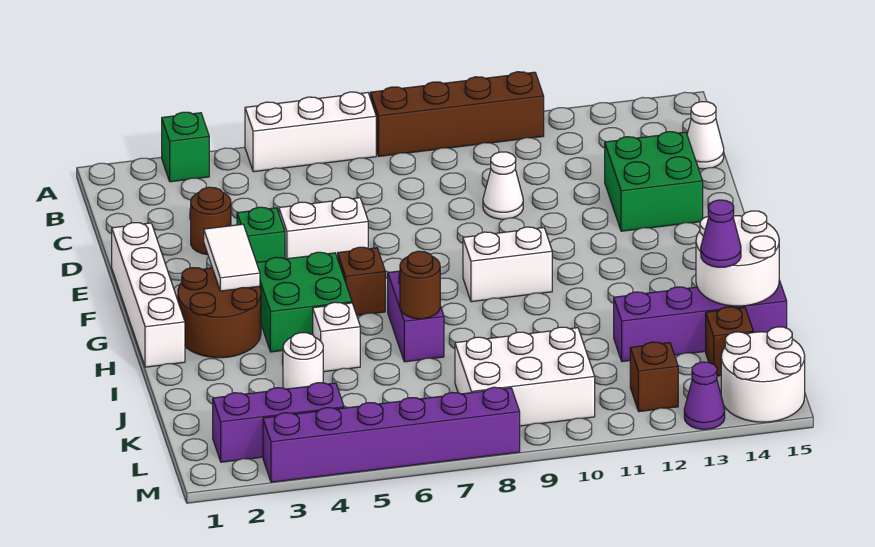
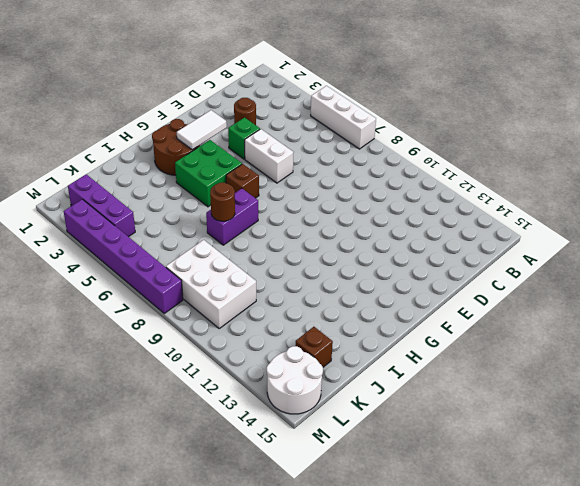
none -> green brick A3 level 1
none -> brown brick A8:A11 level 1
none -> white cone C15 level 1

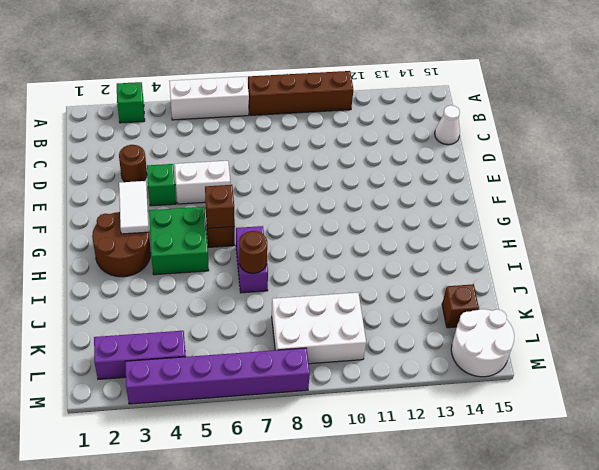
brown brick G6 level 2 -> brown brick L12 level 1
none -> white cone D10 level 1
none -> green brick D13:E14 level 1
none -> white brick E1:H1 level 1

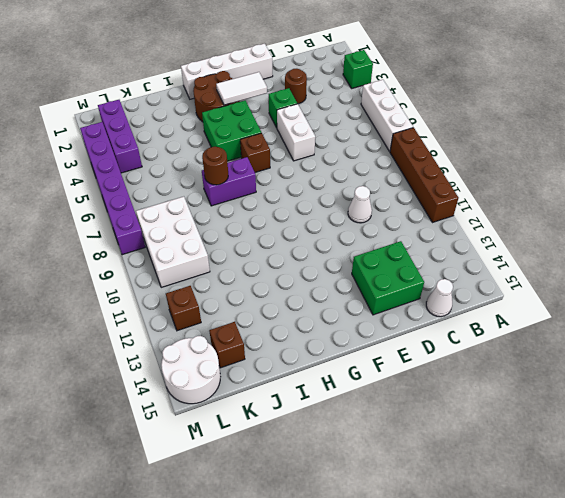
none -> white brick G9:G10 level 1
none -> white brick I5 level 1
none -> white round brick J4 level 1

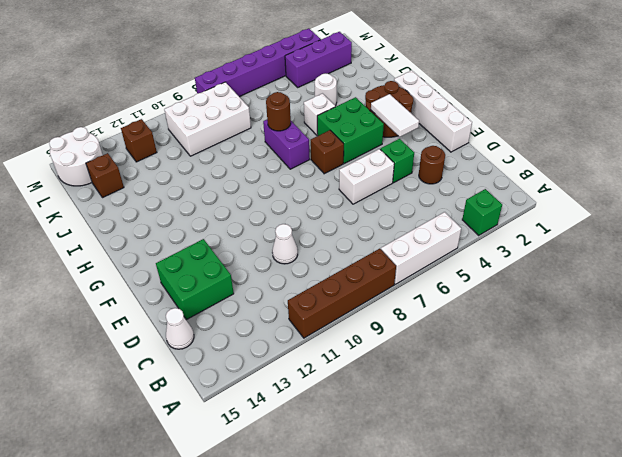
none -> white brick G9:G10 level 1
none -> purple brick J12:J15 level 1
none -> purple cone M13 level 1

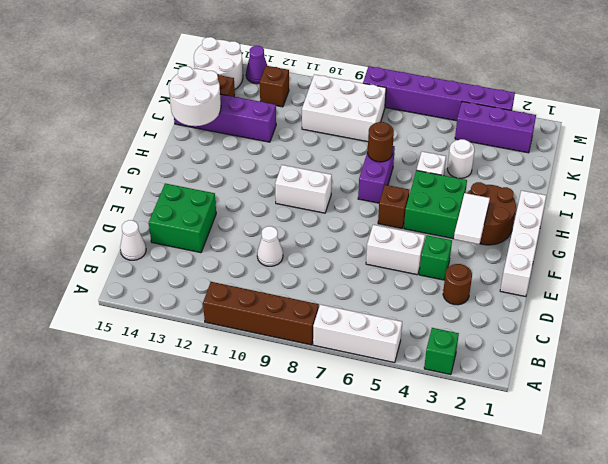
none -> purple cone J14 level 3

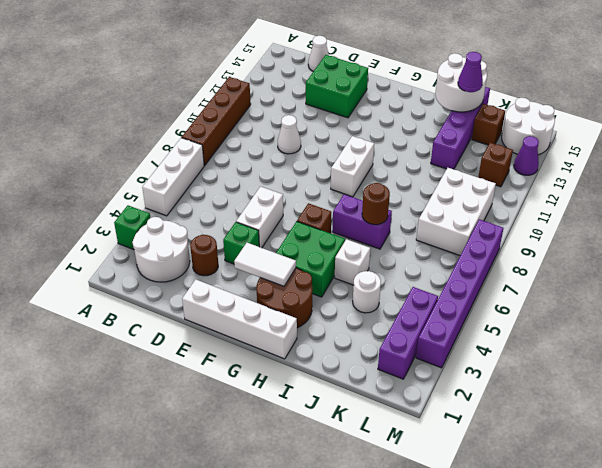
white round brick B2:C3 level 1 -> none

